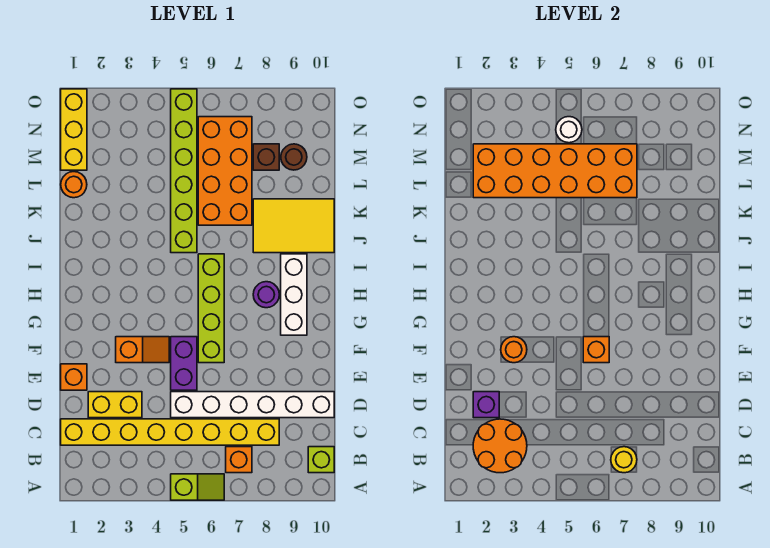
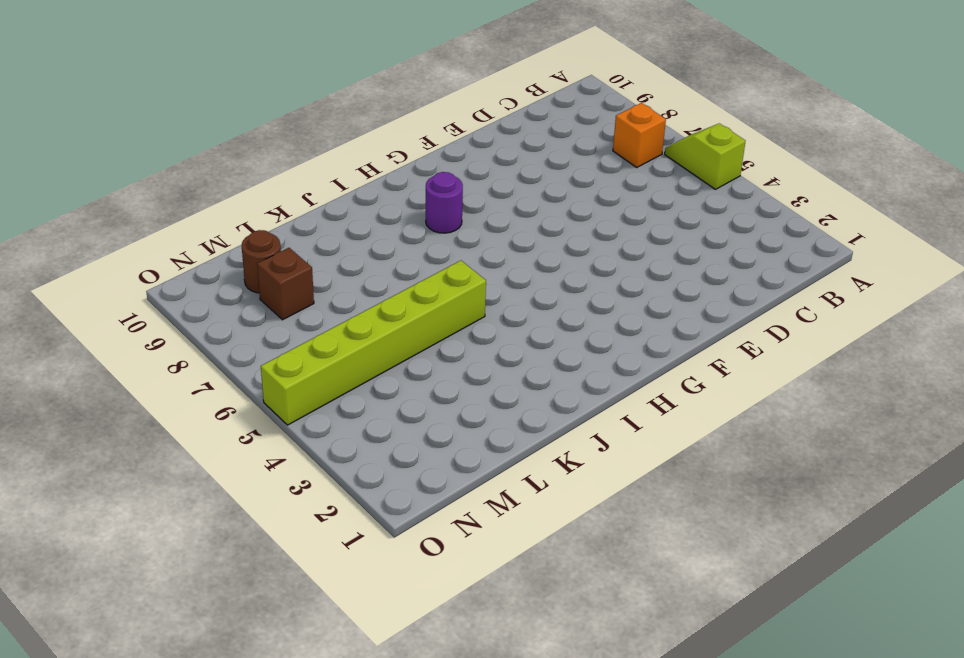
none -> lime brick B10 level 1
none -> yellow brick C1:C8 level 1
none -> yellow brick D2:D3 level 1

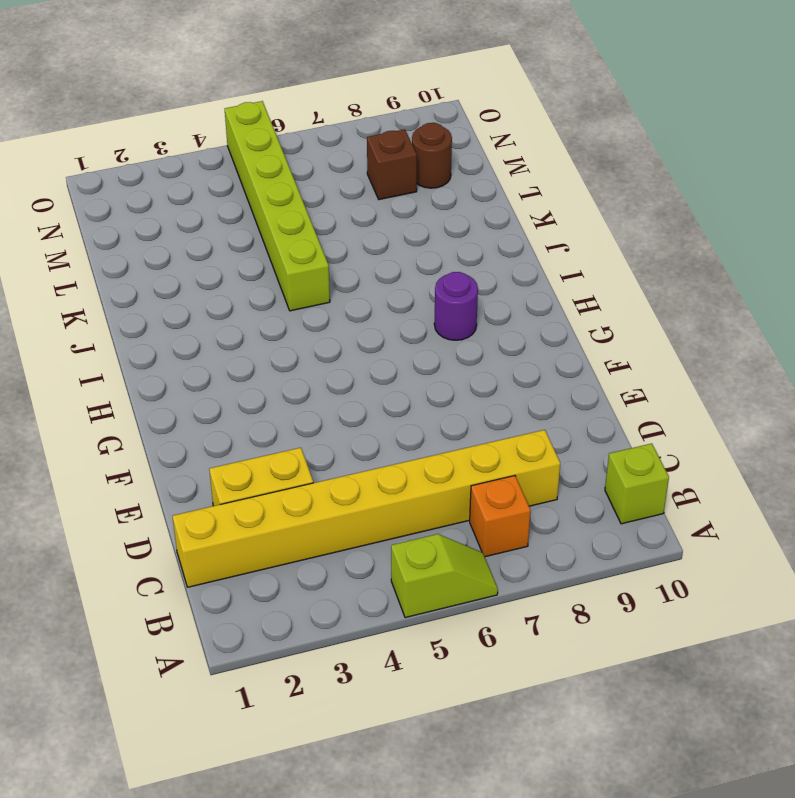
none -> white brick D5:D10 level 1
none -> orange brick E1 level 1
none -> purple brick E5:F5 level 1

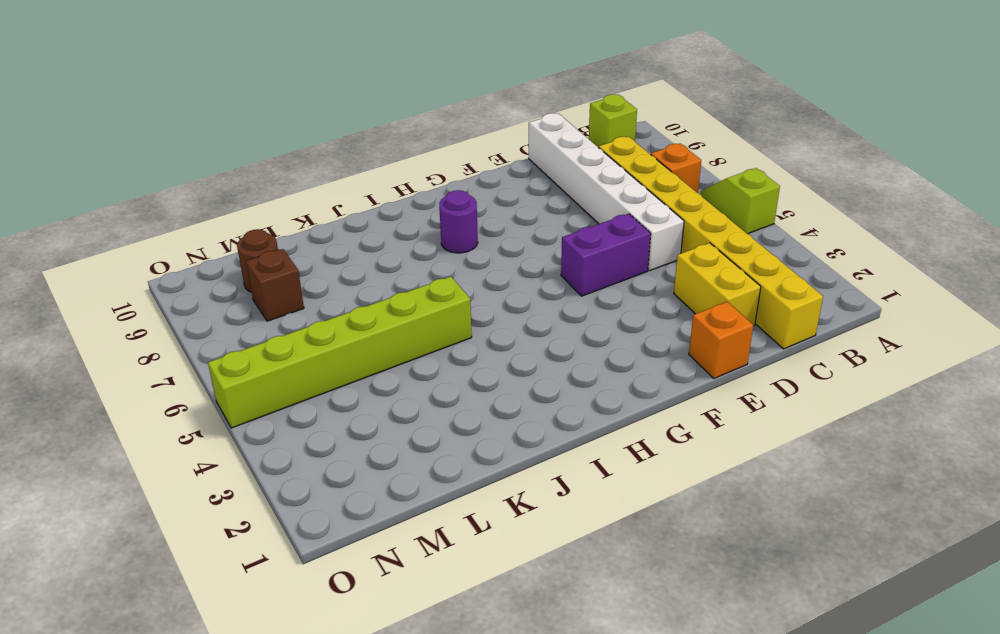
none -> orange slope F3:F4 level 1 top 3
none -> lime brick F6:I6 level 1
none -> white brick G9:I9 level 1

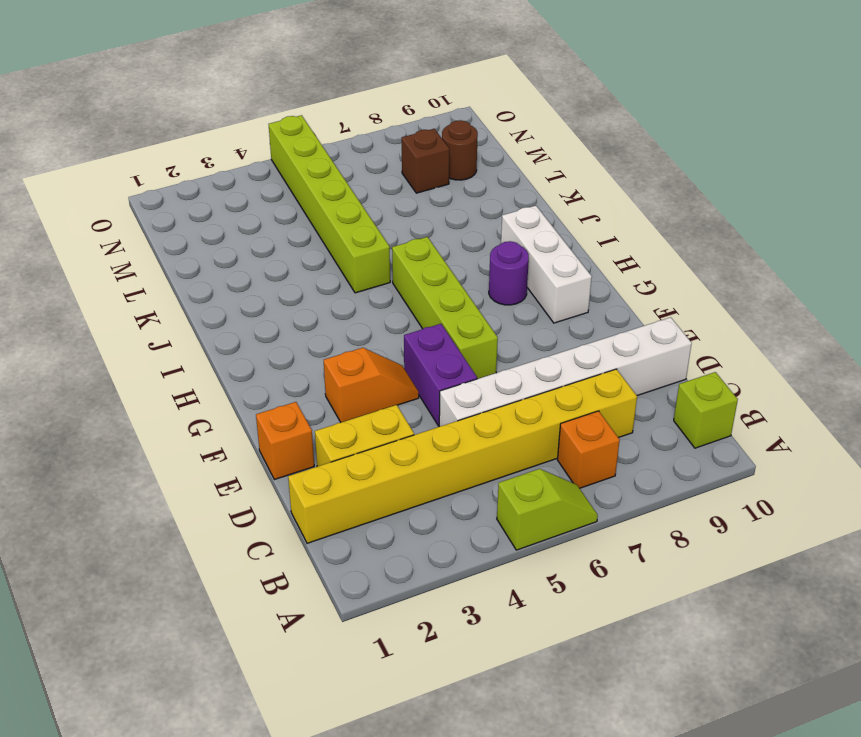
none -> yellow tile J8:K10 level 1
none -> orange brick K6:N7 level 1
none -> orange round brick L1 level 1

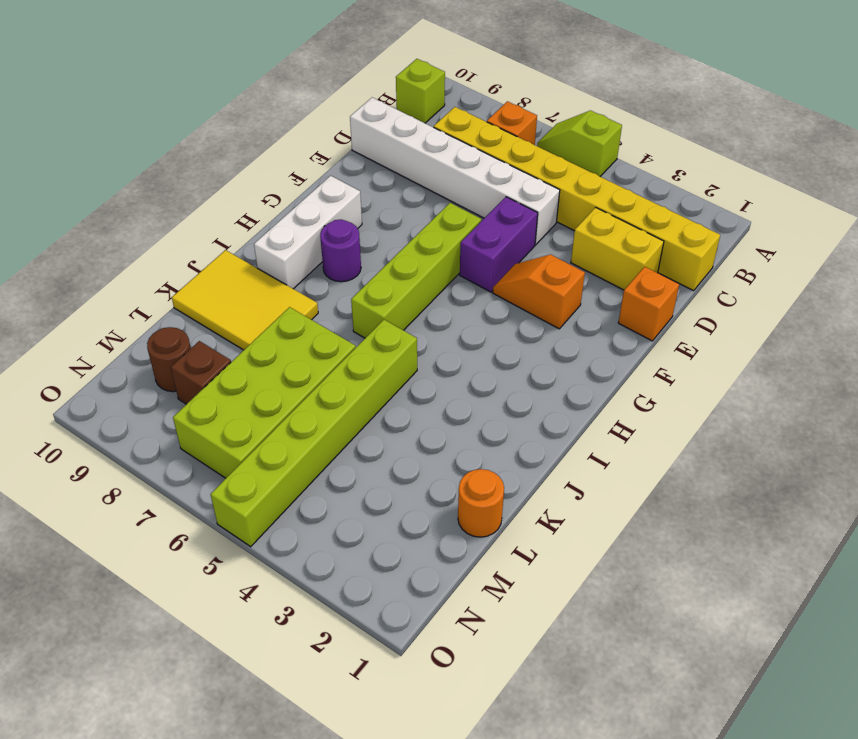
lime brick K6:N7 level 1 -> orange brick K6:N7 level 1
none -> yellow brick M1:O1 level 1
none -> orange round brick B2:C3 level 2
none -> yellow round brick B7 level 2

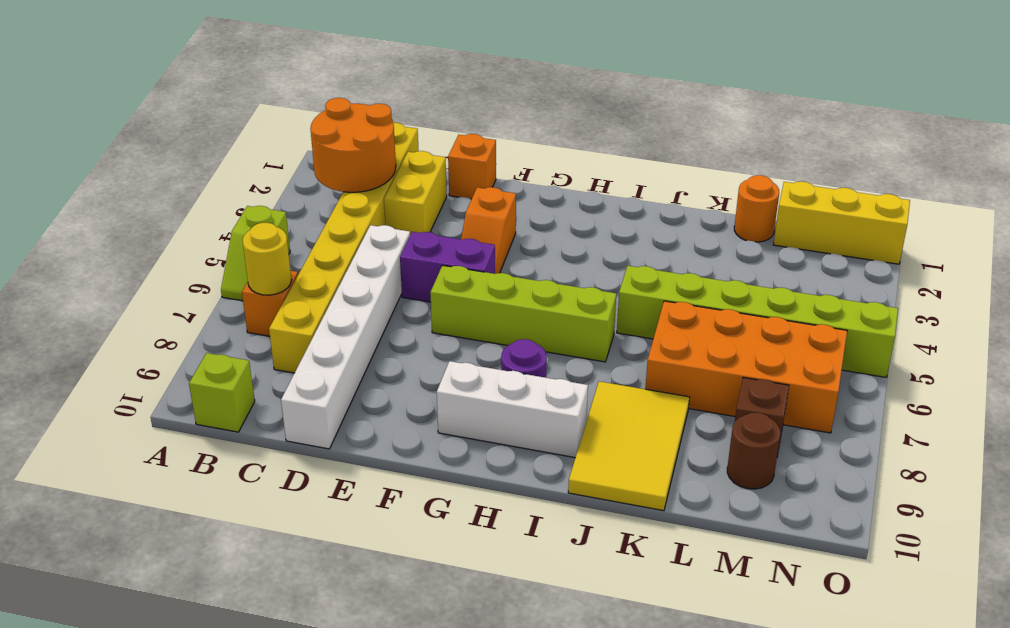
none -> purple brick D2 level 2
none -> orange round brick F3 level 2
none -> orange brick F6 level 2

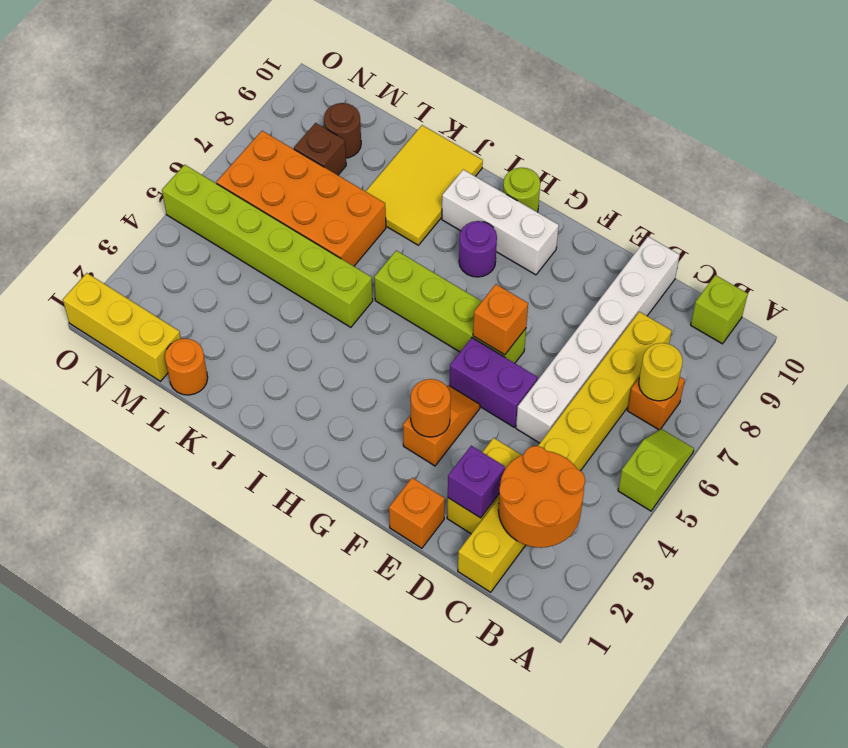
lime round brick H10 level 1 -> none
none -> orange brick L2:M7 level 2
none -> white round brick N5 level 2

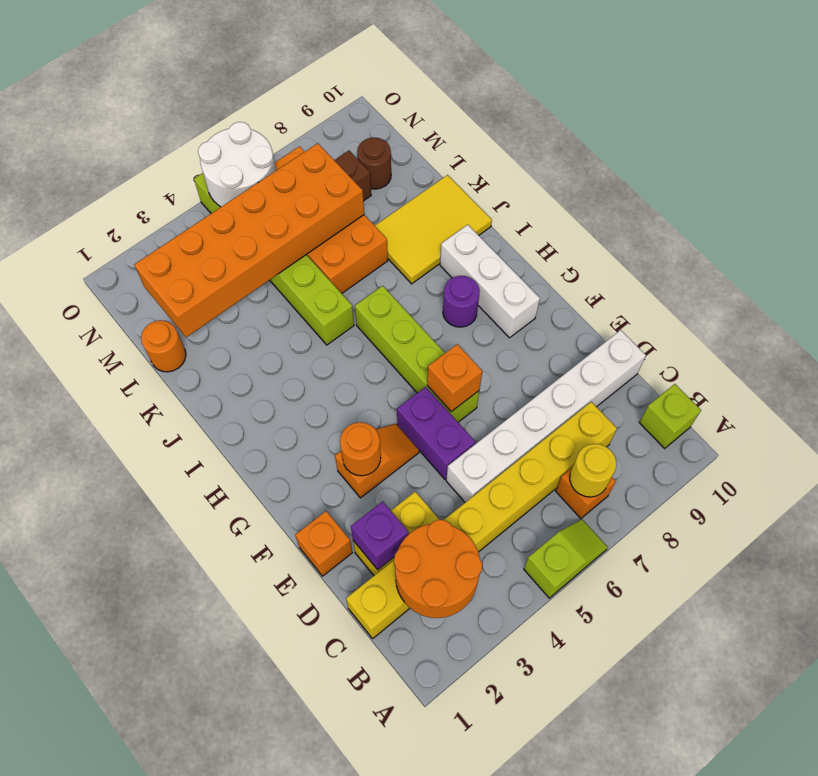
white round brick N5:O6 level 2 -> white round brick N5 level 2
none -> yellow brick M1:O1 level 1

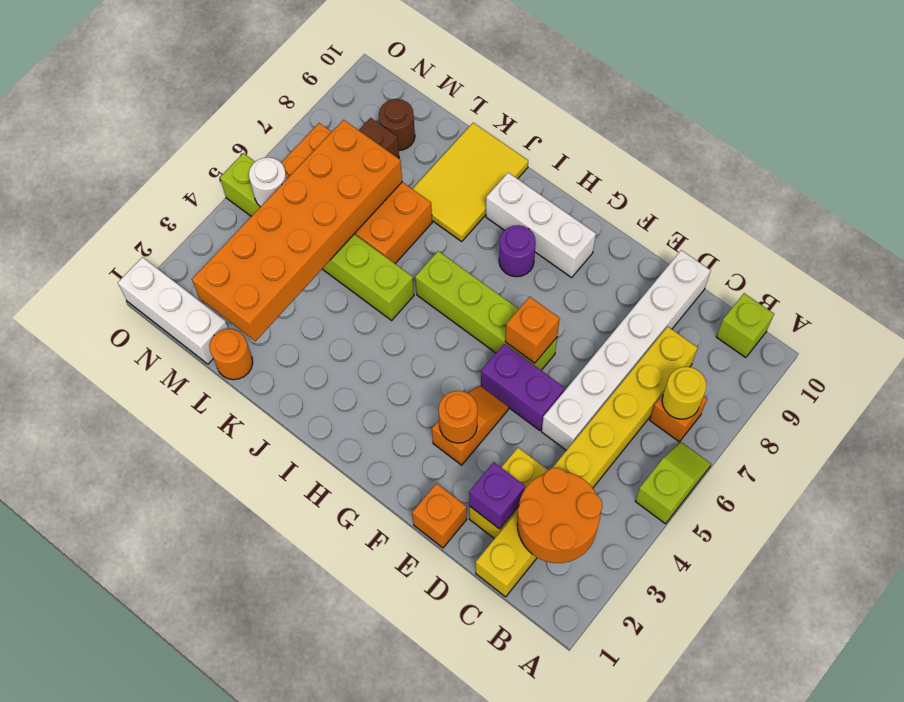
white brick M1:O1 level 1 -> yellow brick M1:O1 level 1

